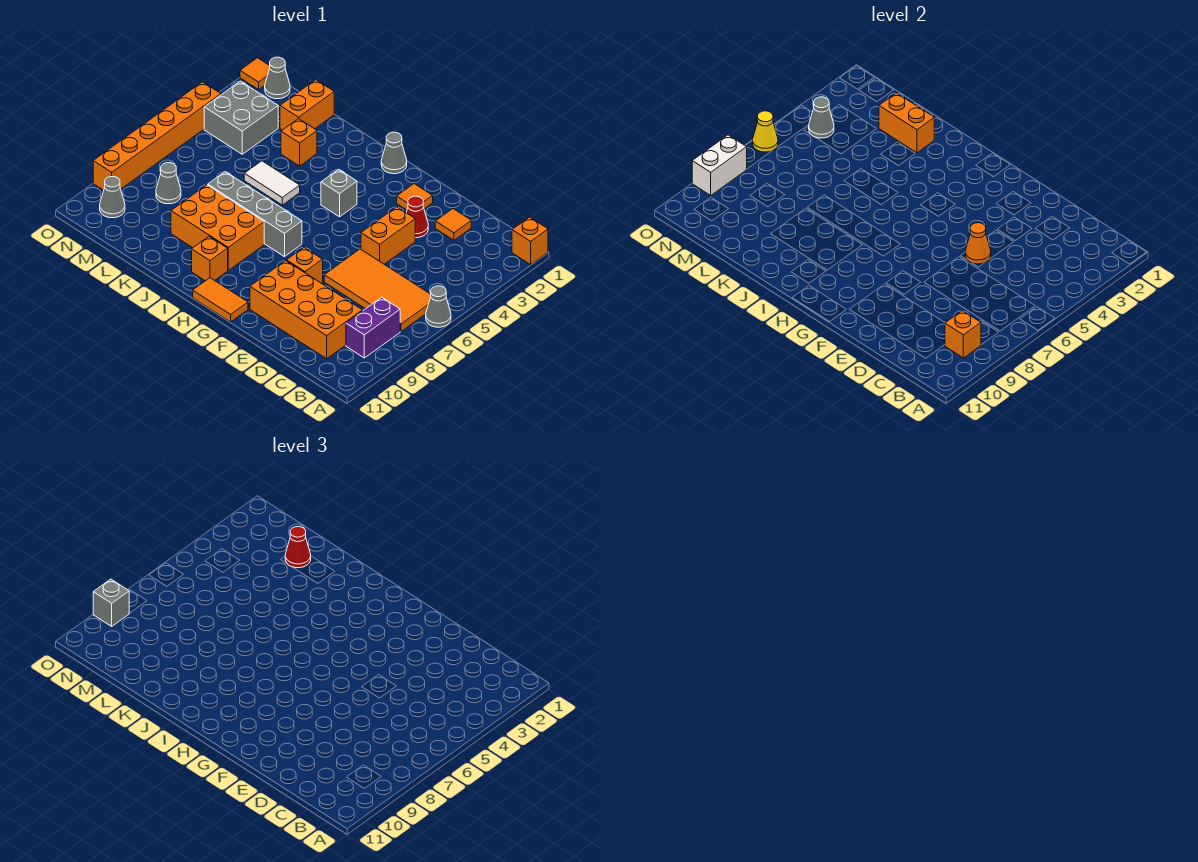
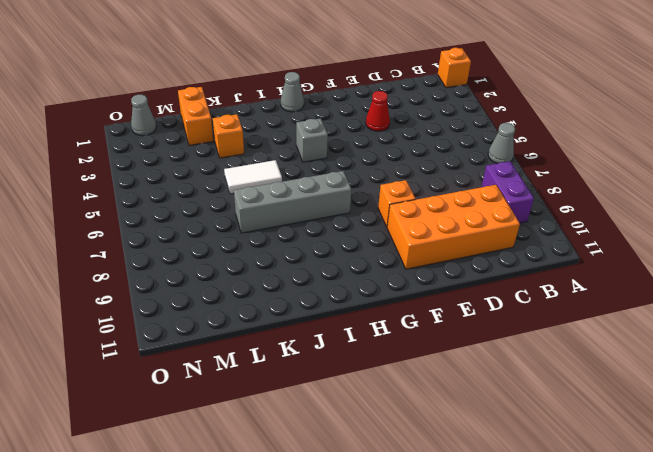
none -> orange tile B6:E7 level 1
none -> orange tile D2 level 1
none -> orange brick E4:E5 level 1
none -> orange tile F2 level 1

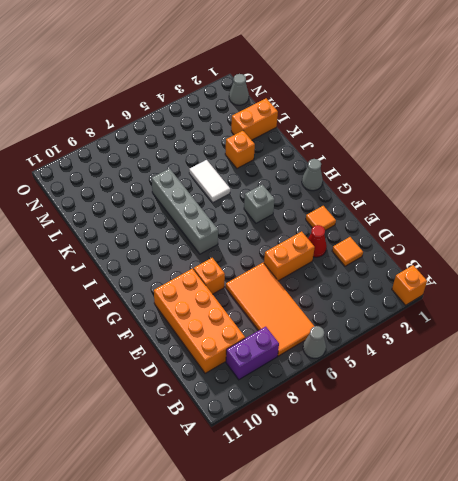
none -> orange tile G11:H11 level 1
none -> orange brick I8:K9 level 1
none -> orange brick I10 level 1
none -> grey brick M3:N4 level 1

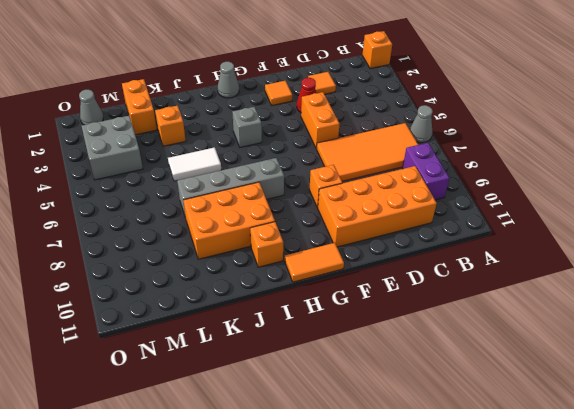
none -> grey cone M8 level 1
none -> grey cone N10 level 1
none -> orange tile O1 level 1
none -> orange brick O4:O9 level 1

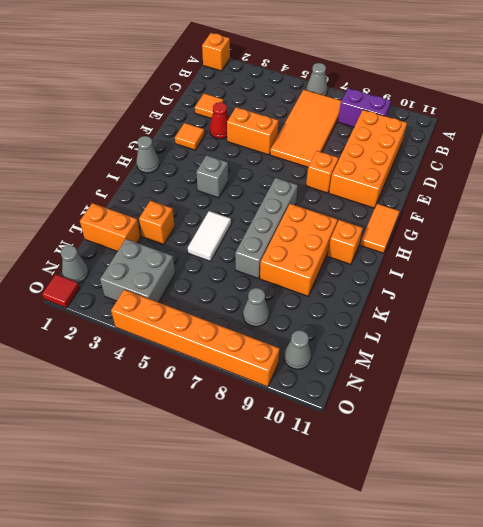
red tile O1 level 1 -> orange tile O1 level 1
none -> orange brick B9 level 2
none -> orange cone E5 level 2
none -> orange brick K2:L2 level 2
none -> grey cone N4 level 2

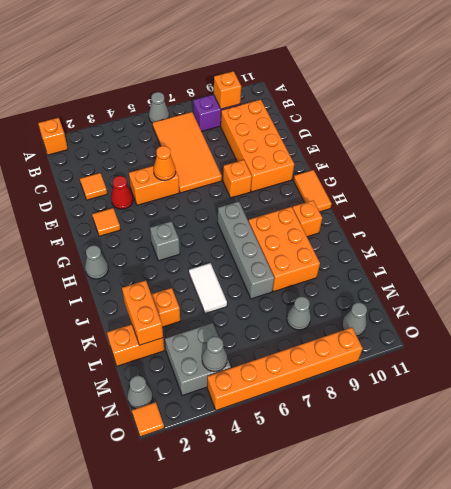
none -> yellow cone O6 level 2
none -> white brick O8:O9 level 2
none -> red cone L2 level 3
none -> grey brick O9 level 3

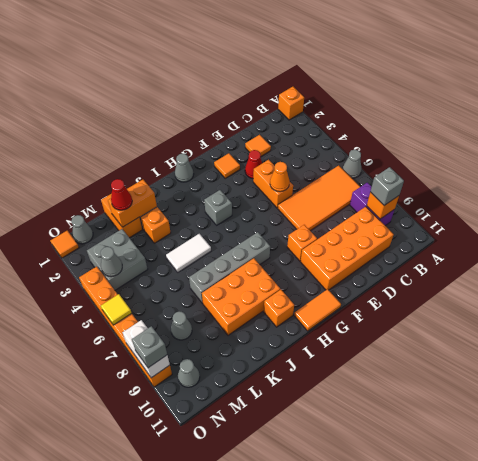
grey brick B9 level 3 -> none
yellow tile O6 level 2 -> yellow cone O6 level 2

